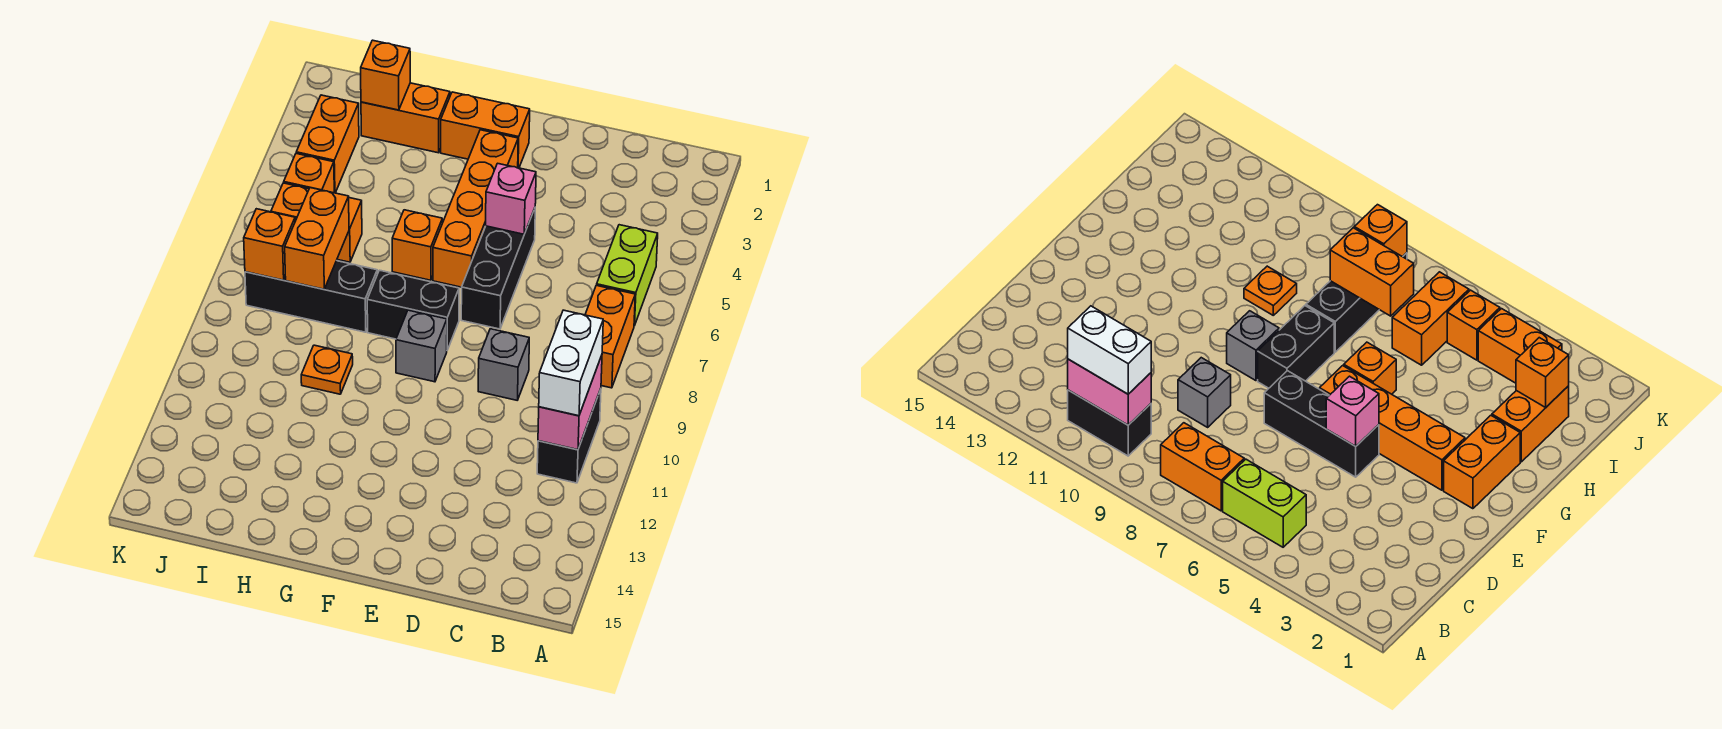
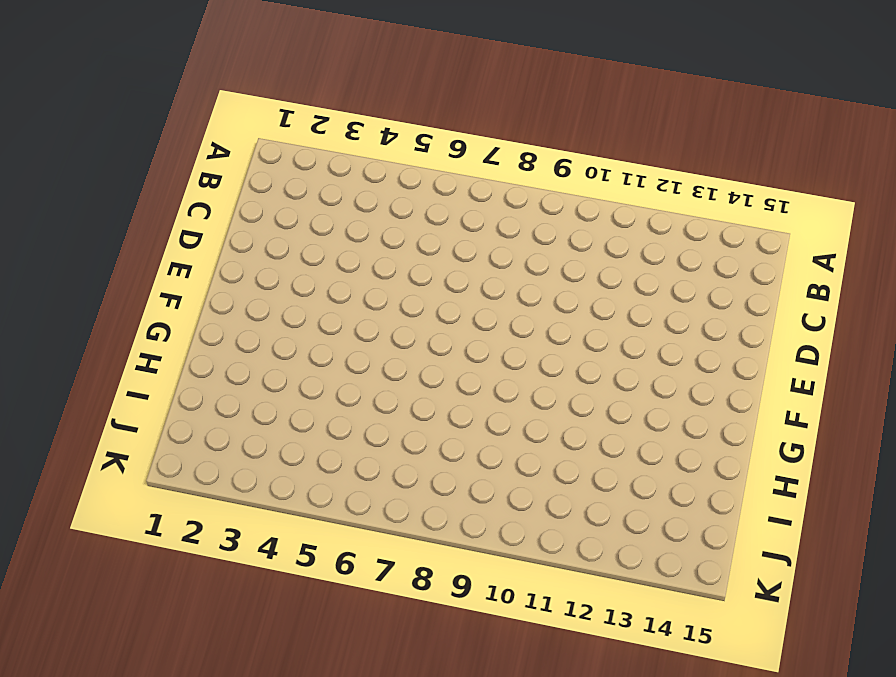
none -> lime brick B5:B6 level 1
none -> orange brick B7:B8 level 1
none -> black brick B10:B11 level 1

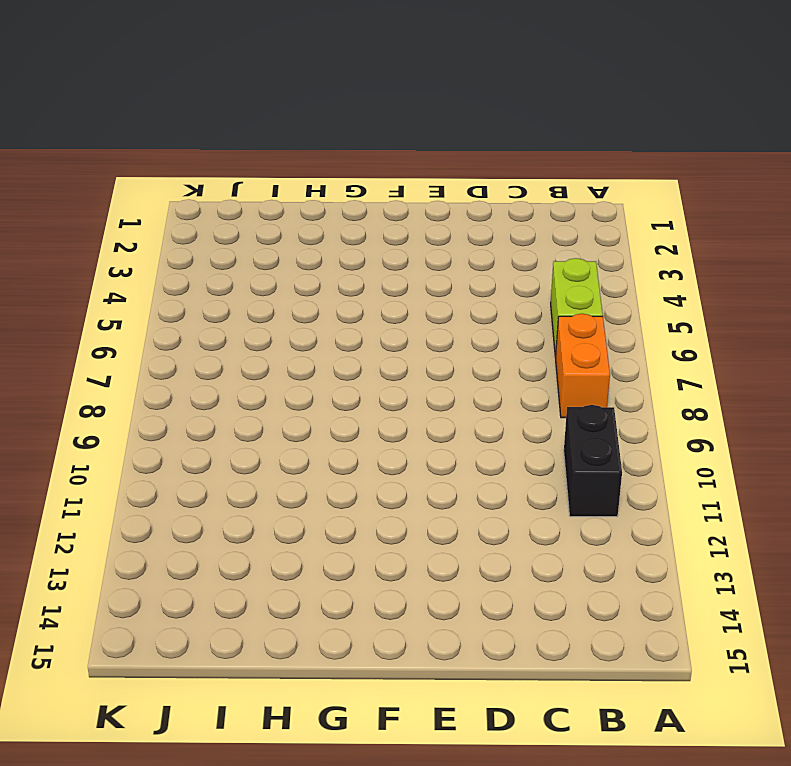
none -> grey brick D9 level 1
none -> black brick E5:E7 level 1
none -> orange brick F2:G2 level 1

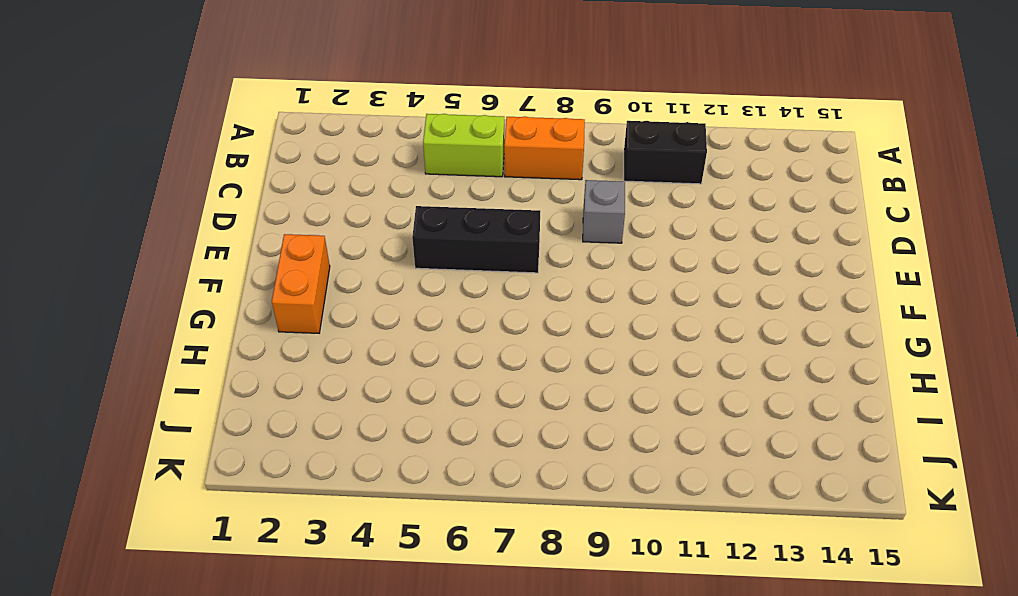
none -> orange brick F3:F6 level 1
none -> black brick F8:G8 level 1
none -> grey brick F9 level 1

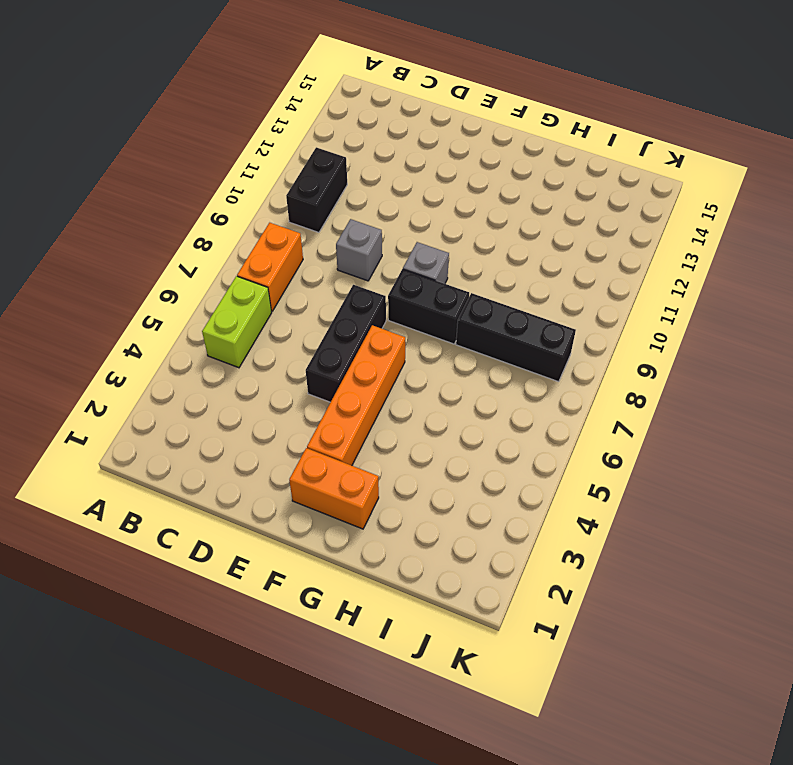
none -> orange brick G6 level 1
none -> orange brick H2:I2 level 1
none -> orange plate H10 level 1

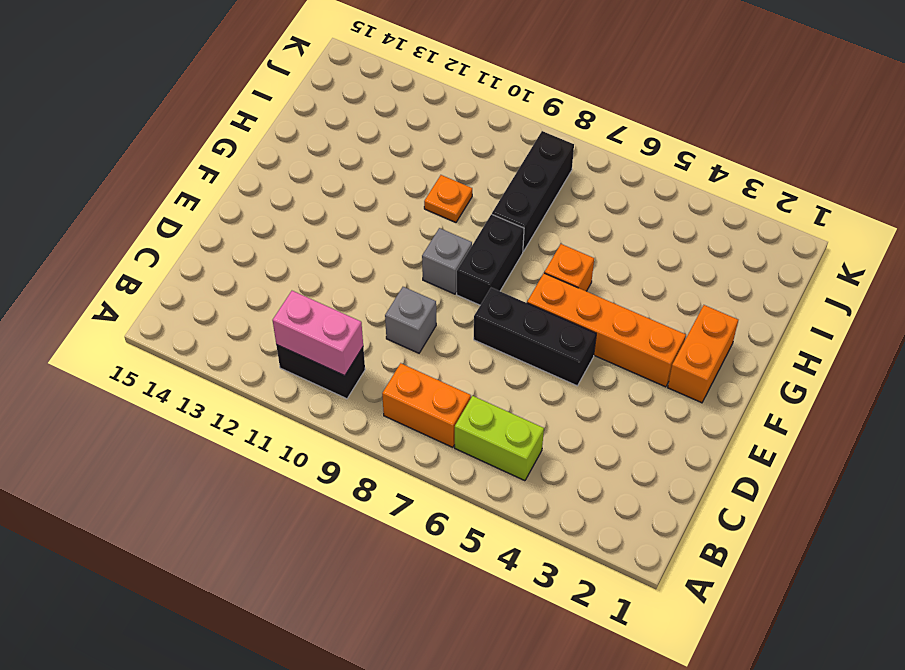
none -> orange brick H2:I2 level 1
none -> orange brick I6:J6 level 1
none -> orange brick J3:J4 level 1

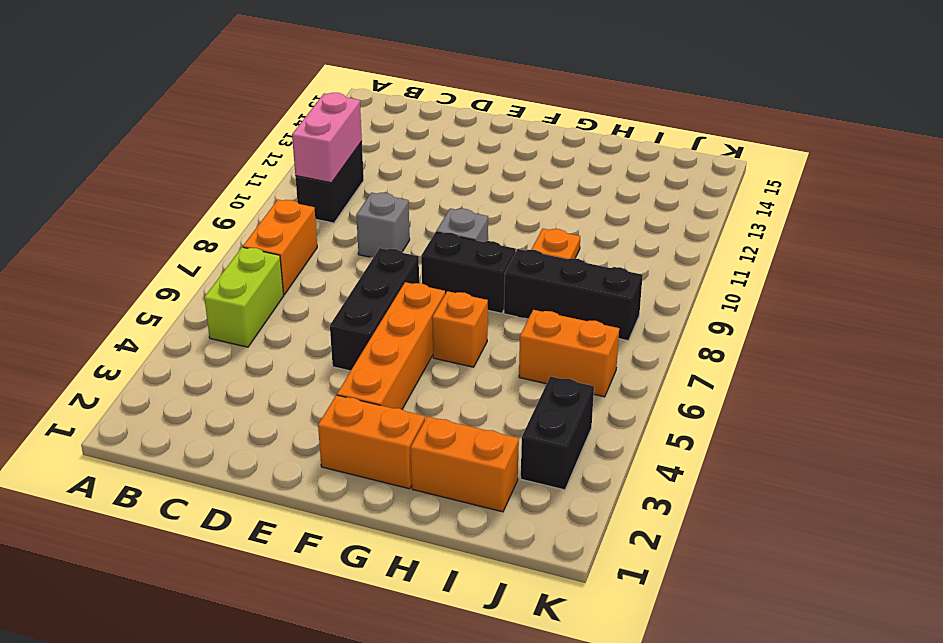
black brick J3:J4 level 1 -> orange brick J3:J4 level 1
none -> orange brick J5 level 1
none -> pink brick E5 level 2
none -> orange brick I2 level 2

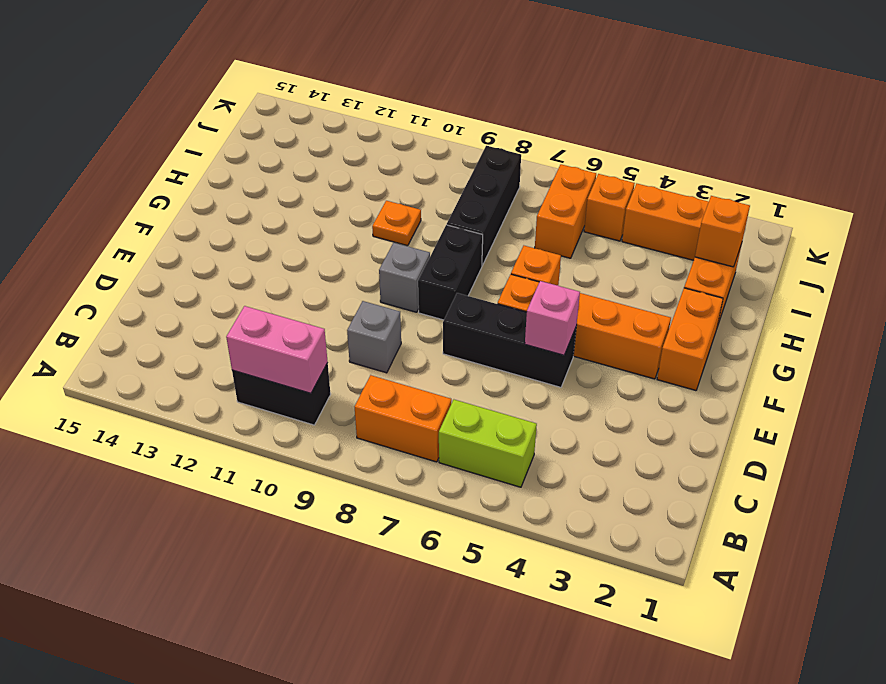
none -> orange brick I7:I8 level 2
none -> orange brick J8 level 2
none -> white brick B10:B11 level 3

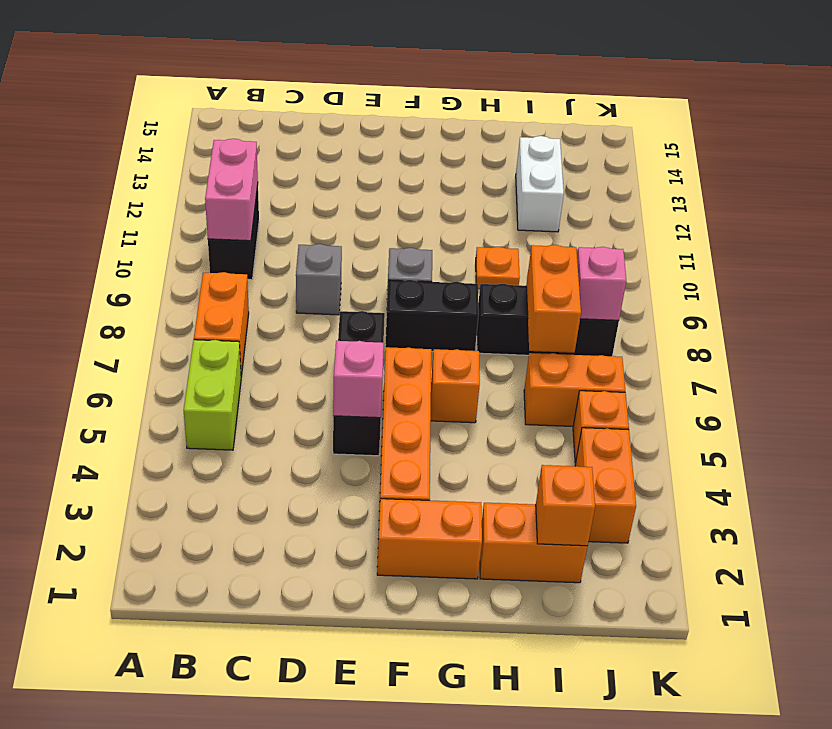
white brick I12:I13 level 1 -> white brick B10:B11 level 3
pink brick J8 level 2 -> orange brick J8 level 2

